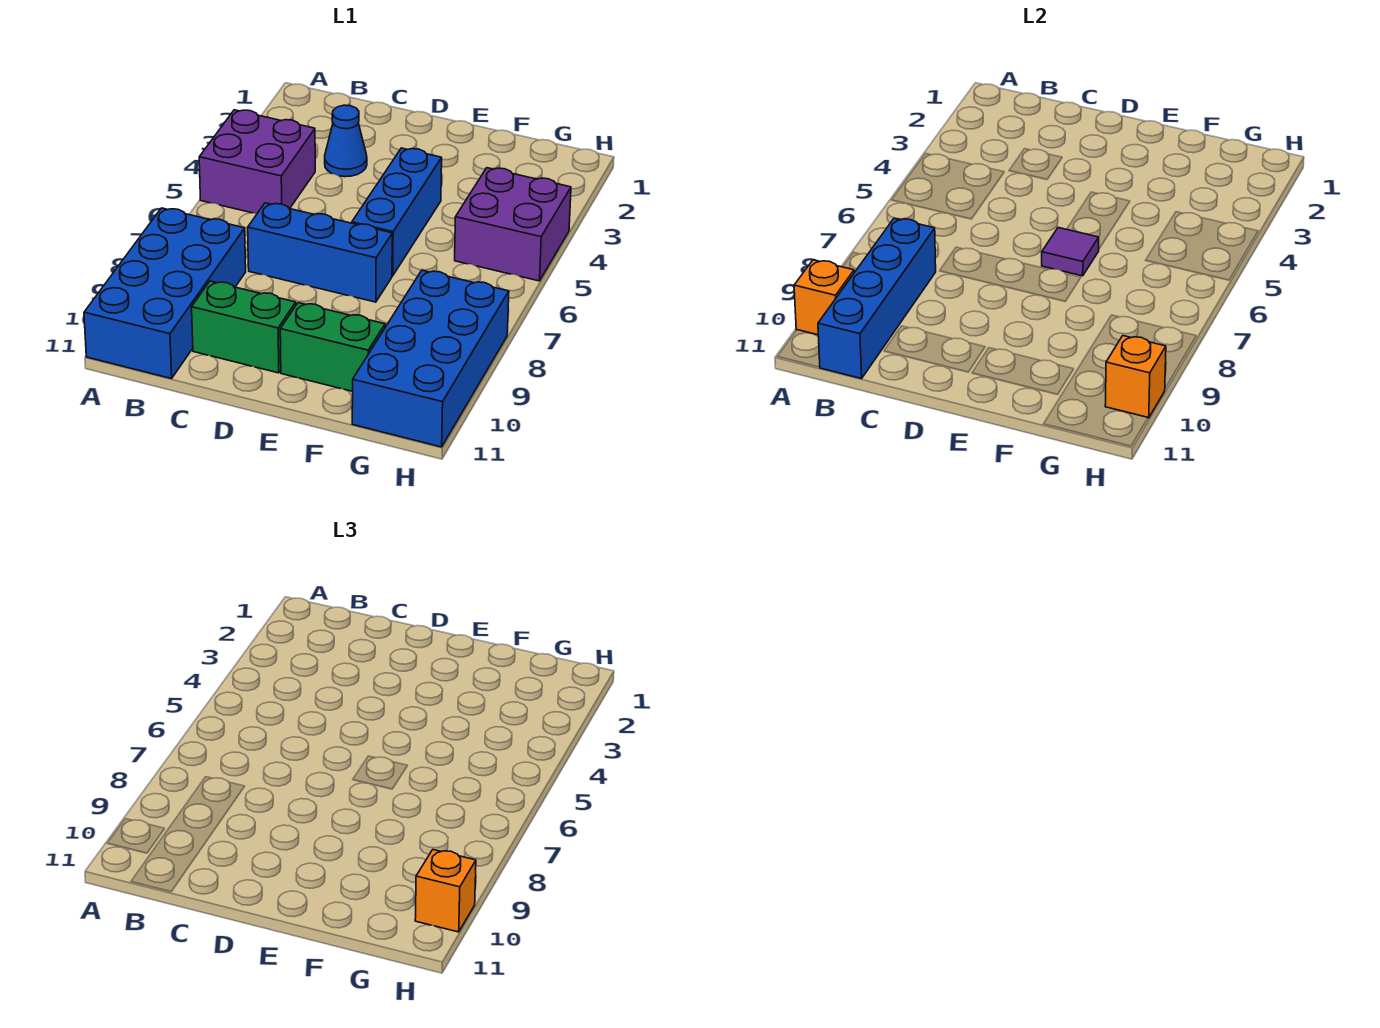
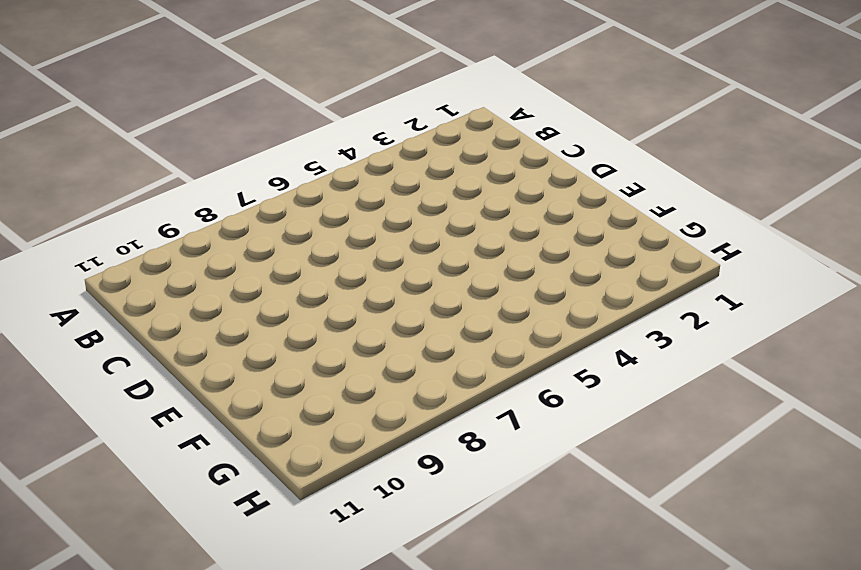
none -> purple brick A4:B5 level 1
none -> blue brick A8:B11 level 1
none -> blue cone C3 level 1

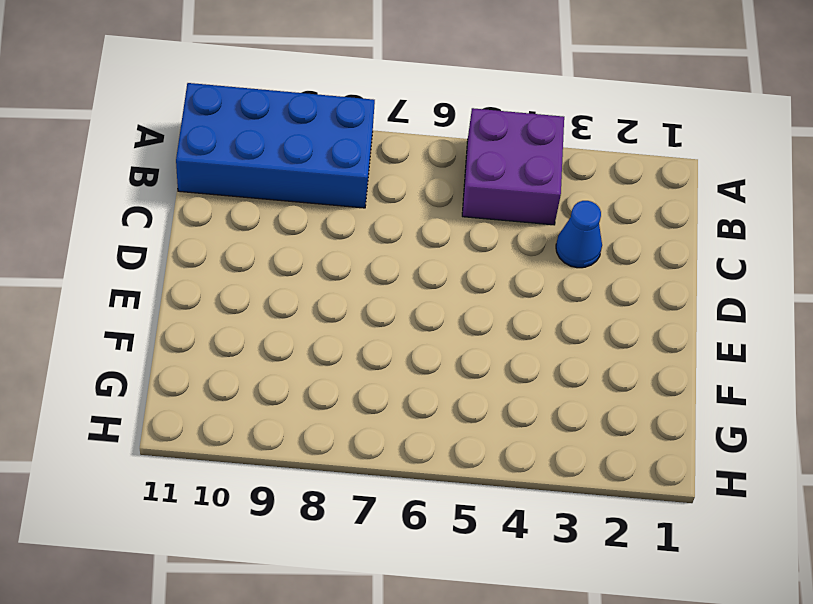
none -> blue brick C7:E7 level 1
none -> green brick C10:D10 level 1
none -> blue brick E4:E6 level 1

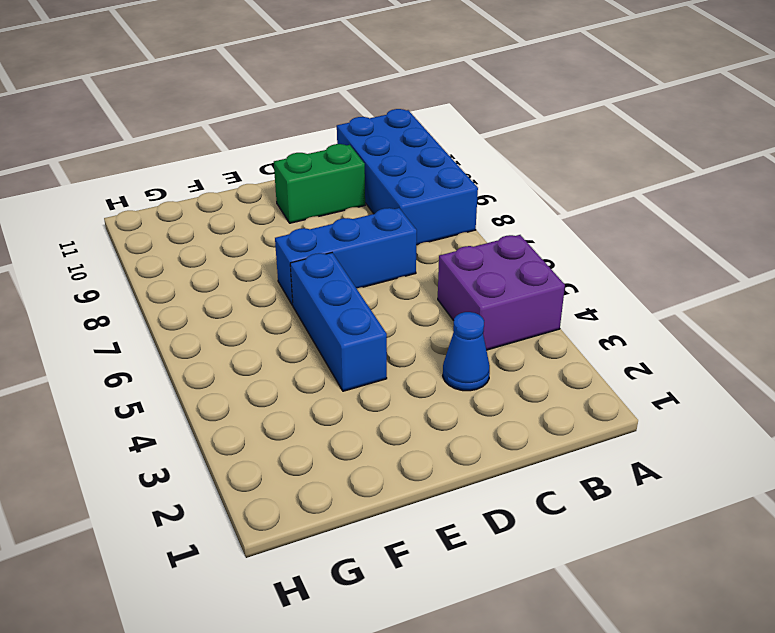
none -> green brick E10:F10 level 1
none -> purple brick G4:H5 level 1
none -> blue brick G8:H11 level 1

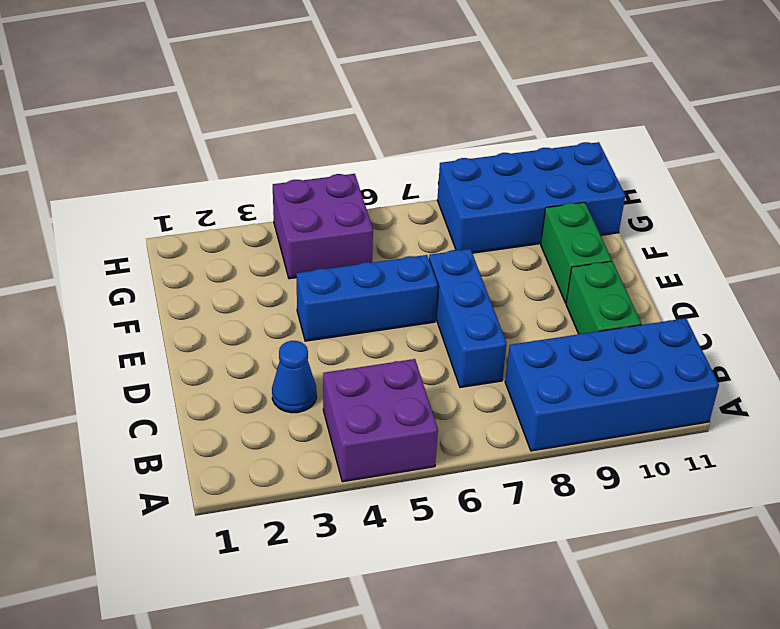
none -> orange brick A10 level 2
none -> blue brick B8:B11 level 2
none -> purple tile E6 level 2

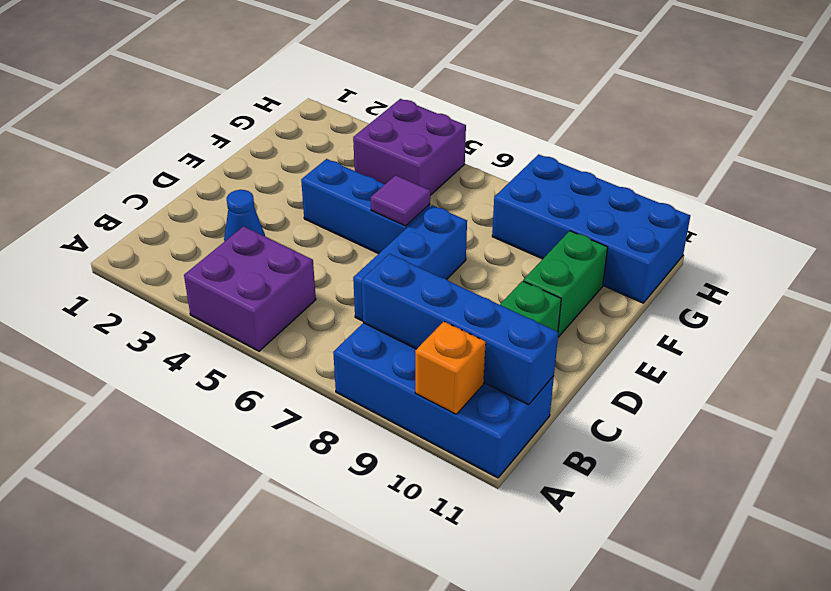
none -> orange brick H10 level 2
none -> orange brick H10 level 3

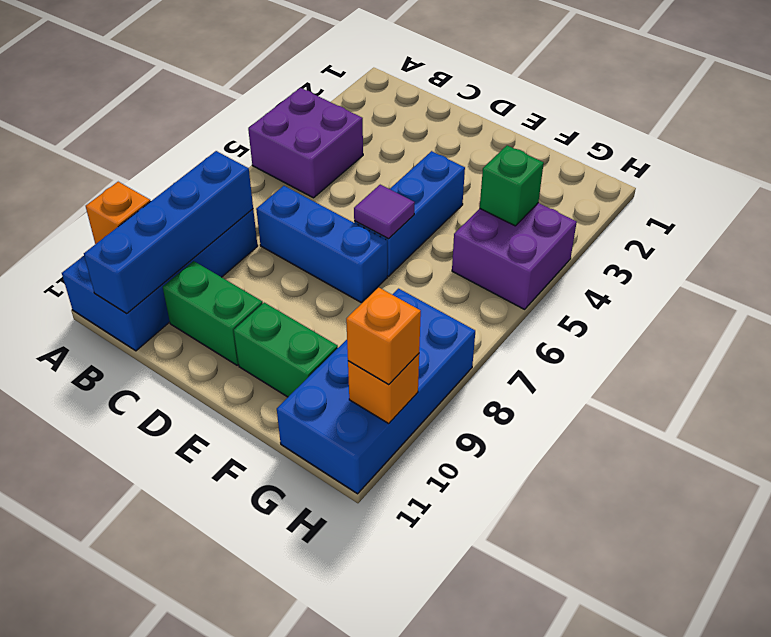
green brick G4 level 2 -> none
none -> blue cone C3 level 1

